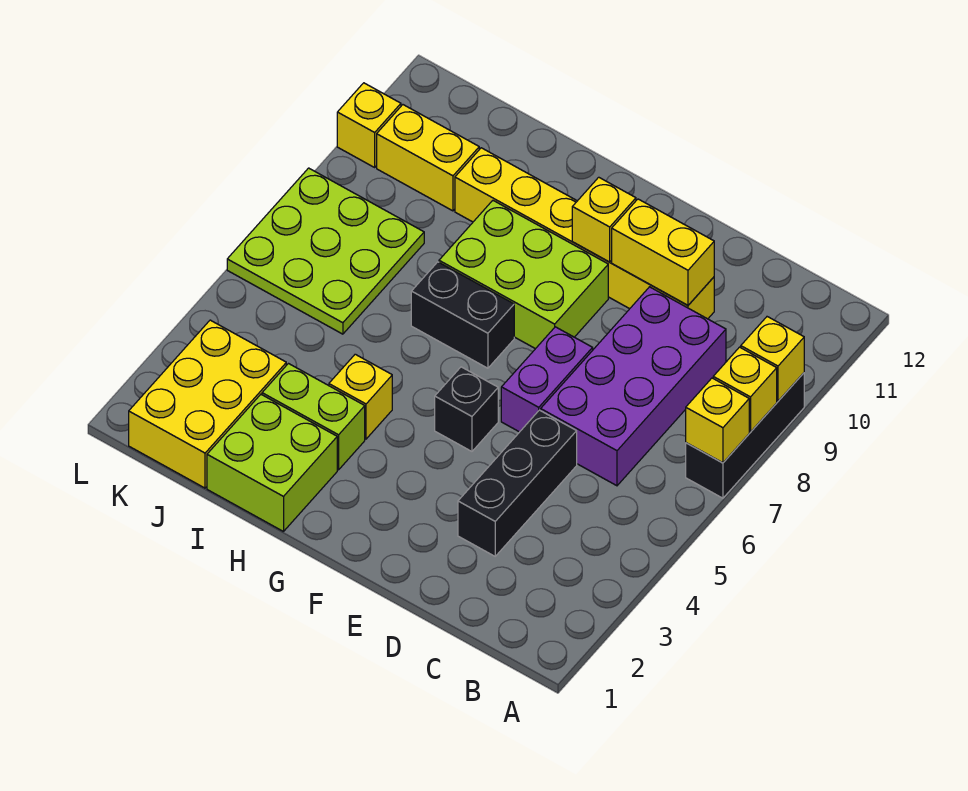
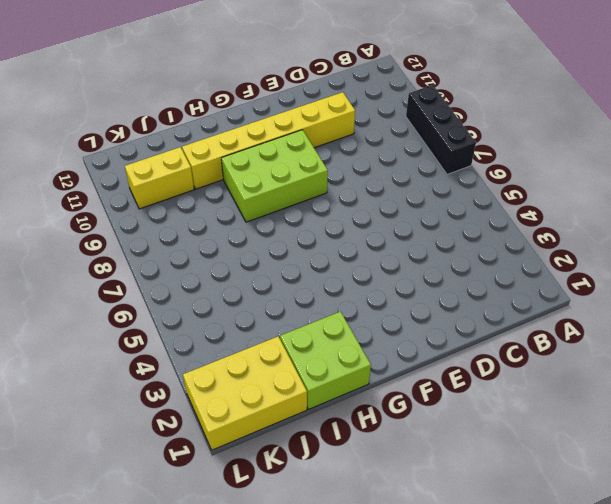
yellow brick J1:L2 level 1 -> yellow brick J1:K3 level 1
none -> purple brick C6:D9 level 1
none -> black brick D3:D5 level 1
none -> purple brick E6:E7 level 1

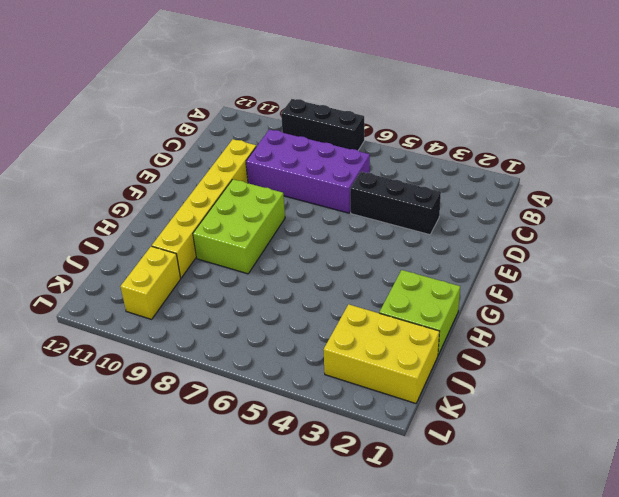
none -> purple brick E6:E7 level 1
none -> black brick F5 level 1
none -> black brick G7:H7 level 1

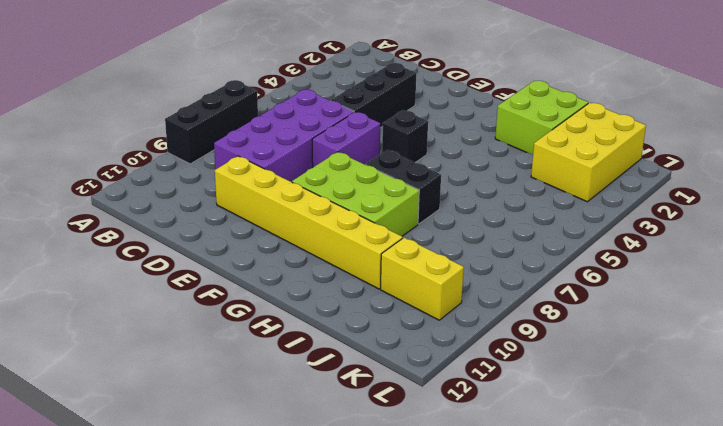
none -> lime brick H3:I3 level 1
none -> yellow brick H4 level 1
none -> lime plate J6:L8 level 1

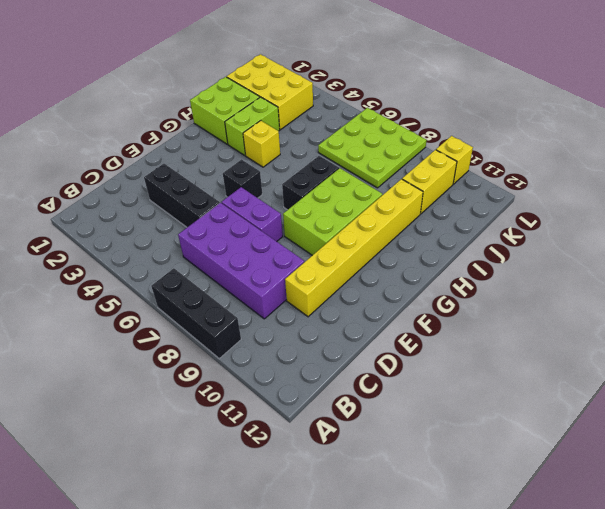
none -> yellow brick A7 level 2
none -> yellow brick A8 level 2
none -> yellow brick A9 level 2

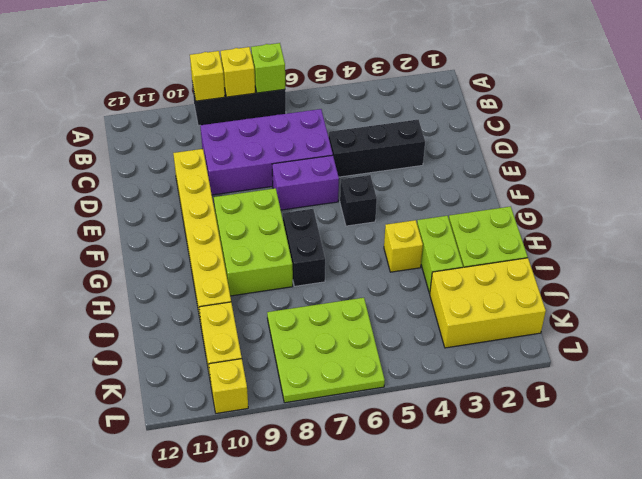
lime brick A7 level 2 -> yellow brick A7 level 2
none -> yellow brick D10:E10 level 2
none -> yellow brick F10 level 2

